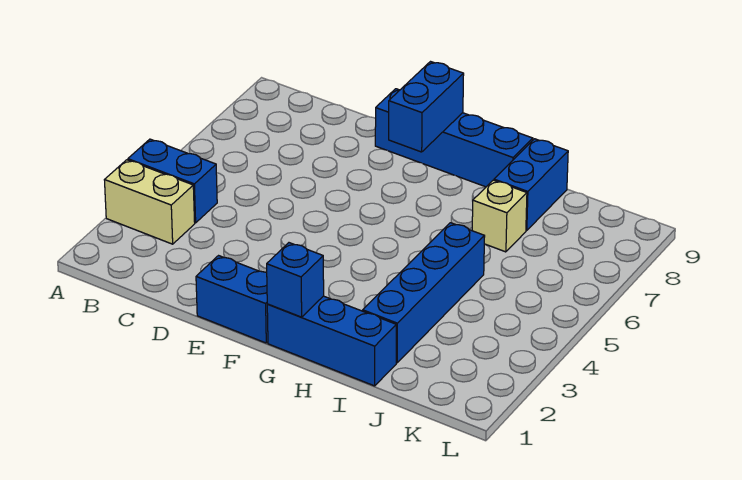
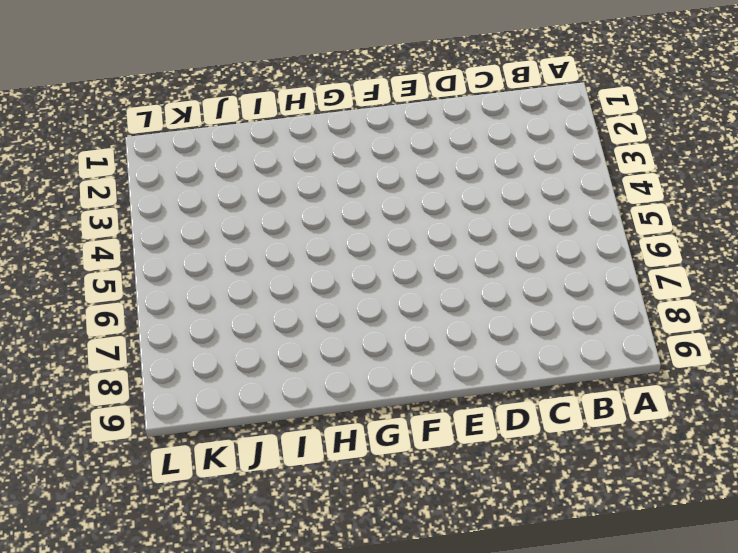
none -> tan brick A3:B3 level 1
none -> blue brick A4:B4 level 1

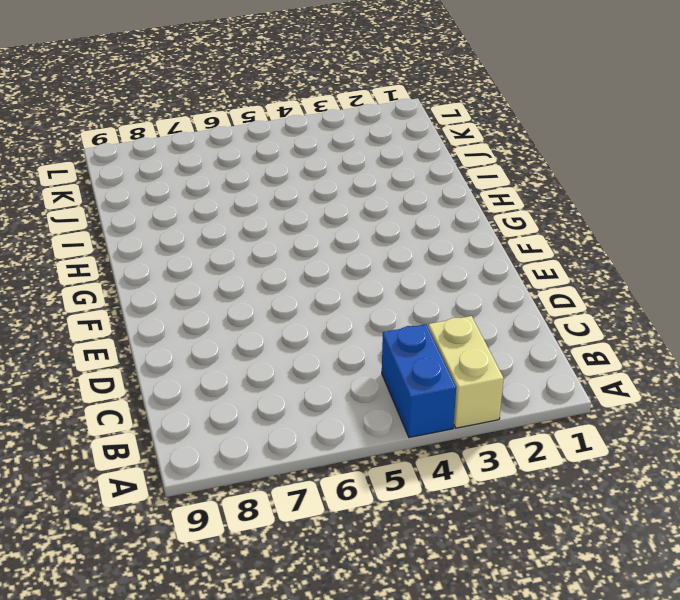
none -> blue brick E1:F1 level 1
none -> blue brick E9:H9 level 1

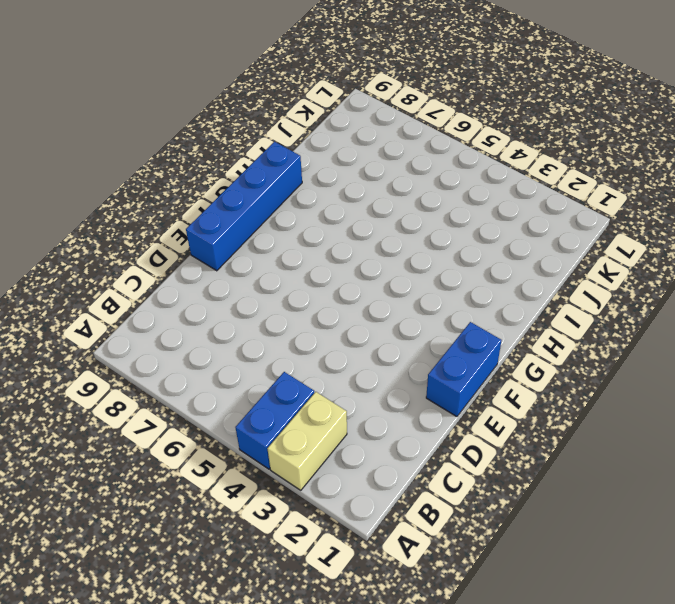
none -> blue brick G1:I1 level 1
none -> blue brick I2:I5 level 1

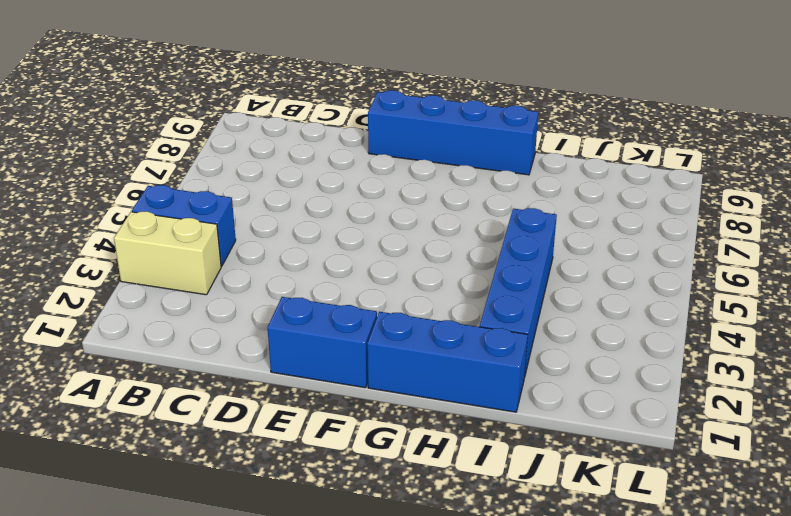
none -> tan brick I7 level 1
none -> blue brick I8:I9 level 1

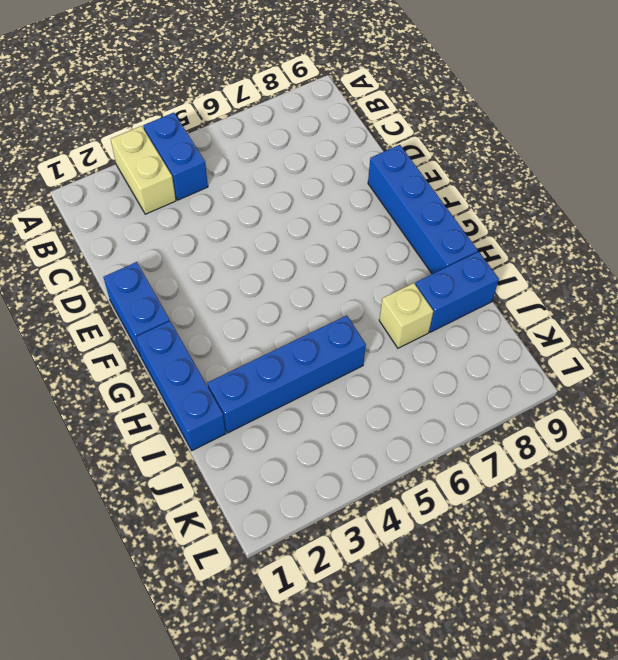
none -> blue brick F8:F9 level 2
none -> blue brick G1 level 2

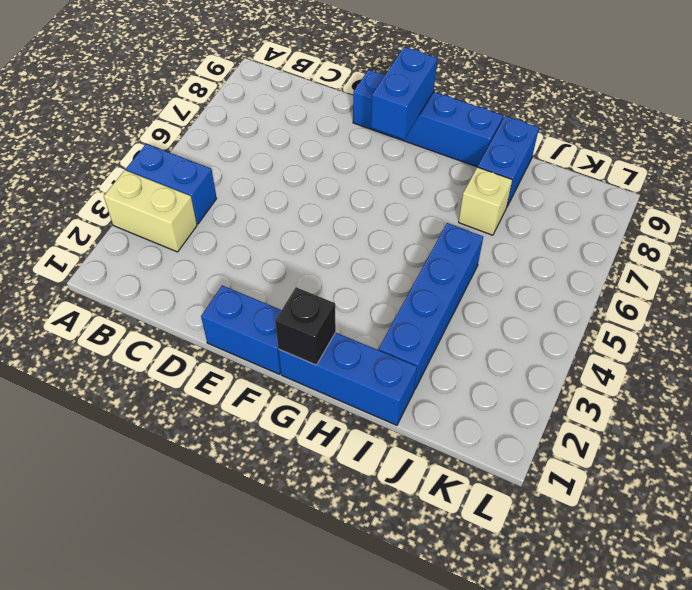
black brick G1 level 2 -> blue brick G1 level 2

